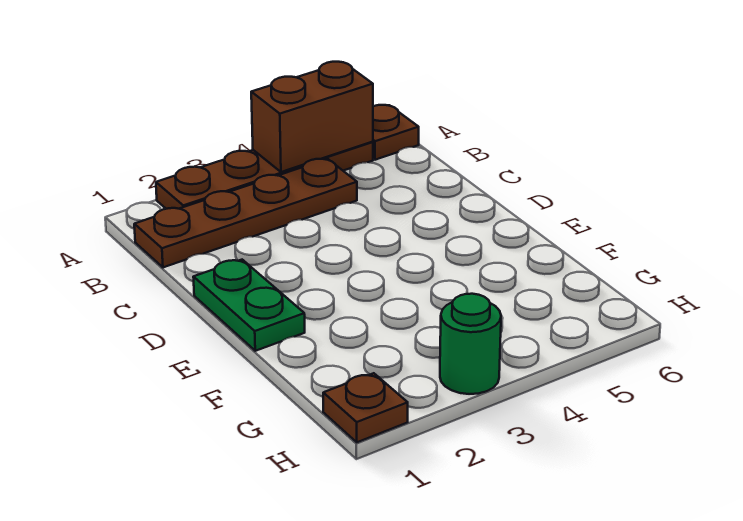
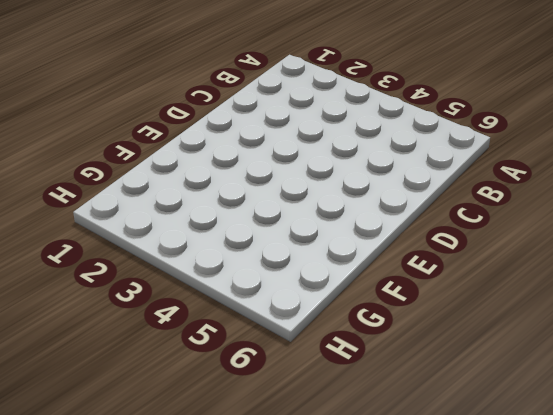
none -> brown plate A2:A5 level 1
none -> brown plate A6 level 1

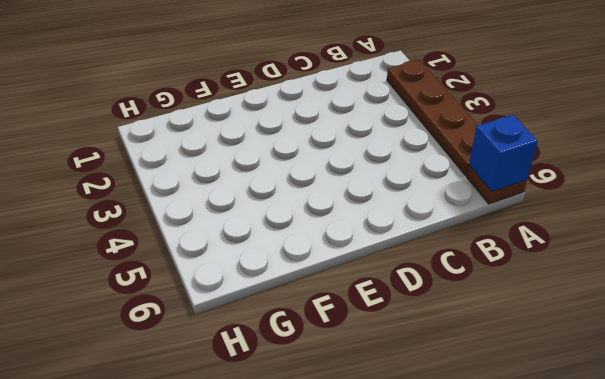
blue brick A6 level 2 -> none
none -> brown plate B1:B4 level 1
none -> green plate D1:E1 level 1

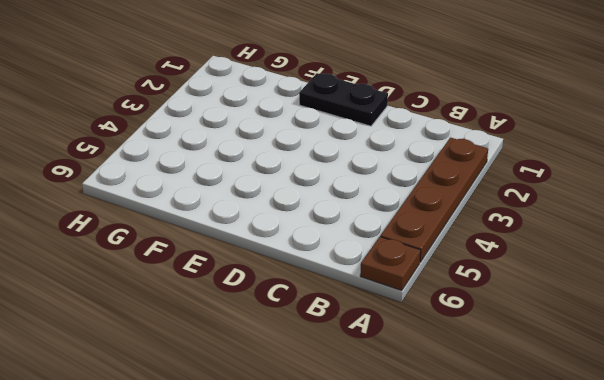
black plate D1:E1 level 1 -> green plate D1:E1 level 1
none -> brown plate B1:B4 level 1
none -> brown plate H1 level 1

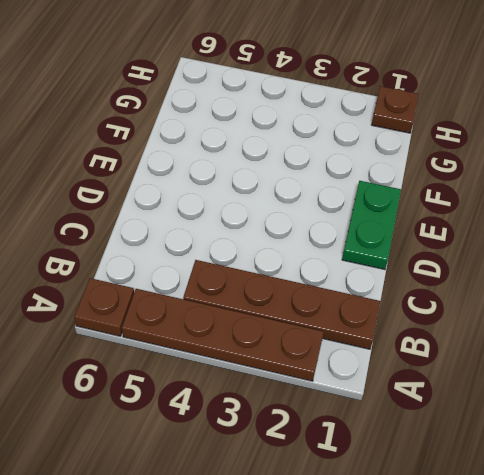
none -> green round brick H3 level 1
none -> brown brick A4:A5 level 2

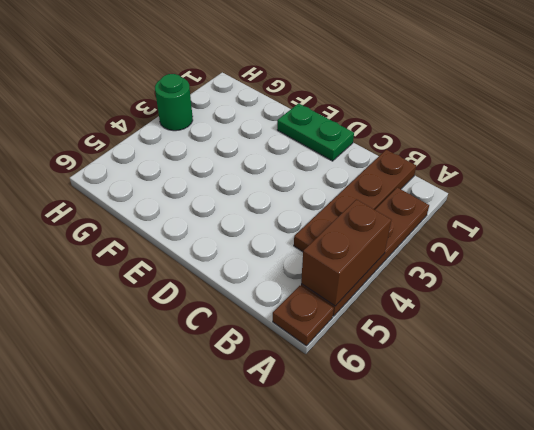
none -> brown plate H1 level 1

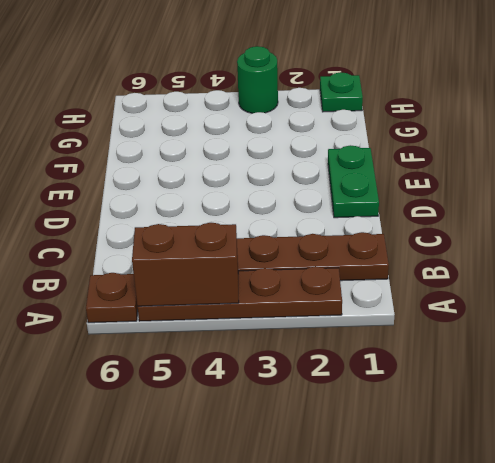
green plate H1 level 1 -> brown plate H1 level 1

